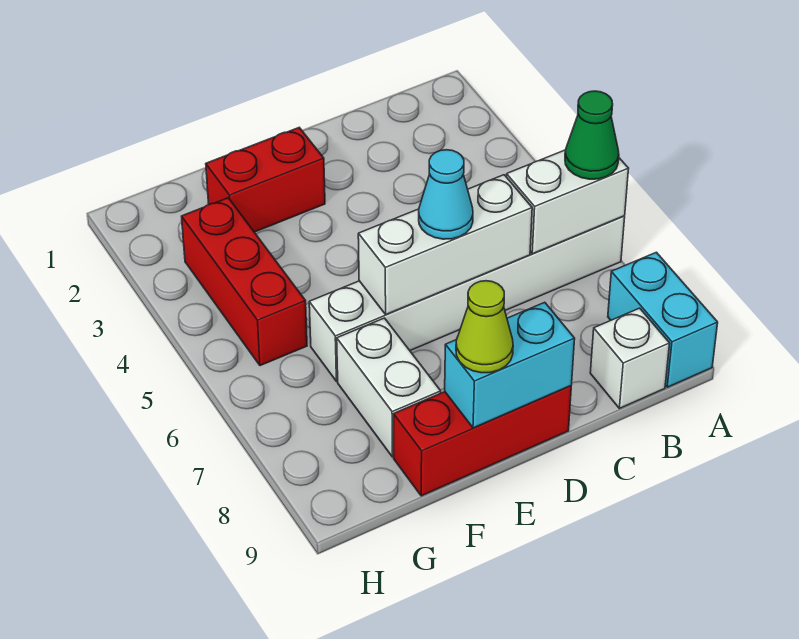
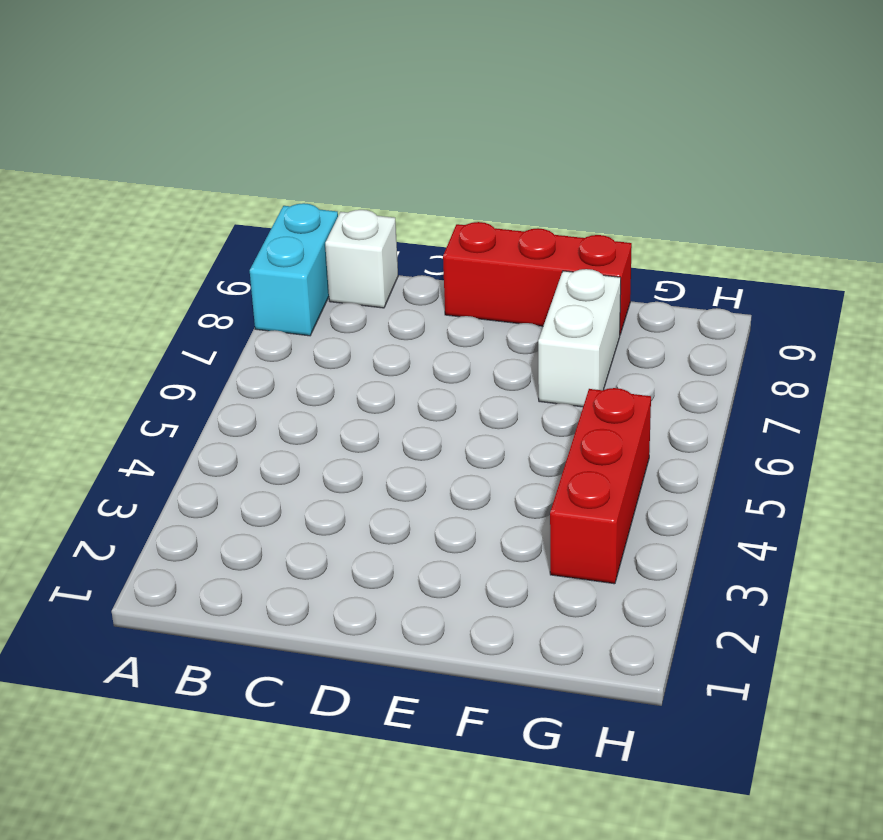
none -> white brick A6:F6 level 1
none -> red brick E2:F2 level 1
none -> white brick A6:B6 level 2

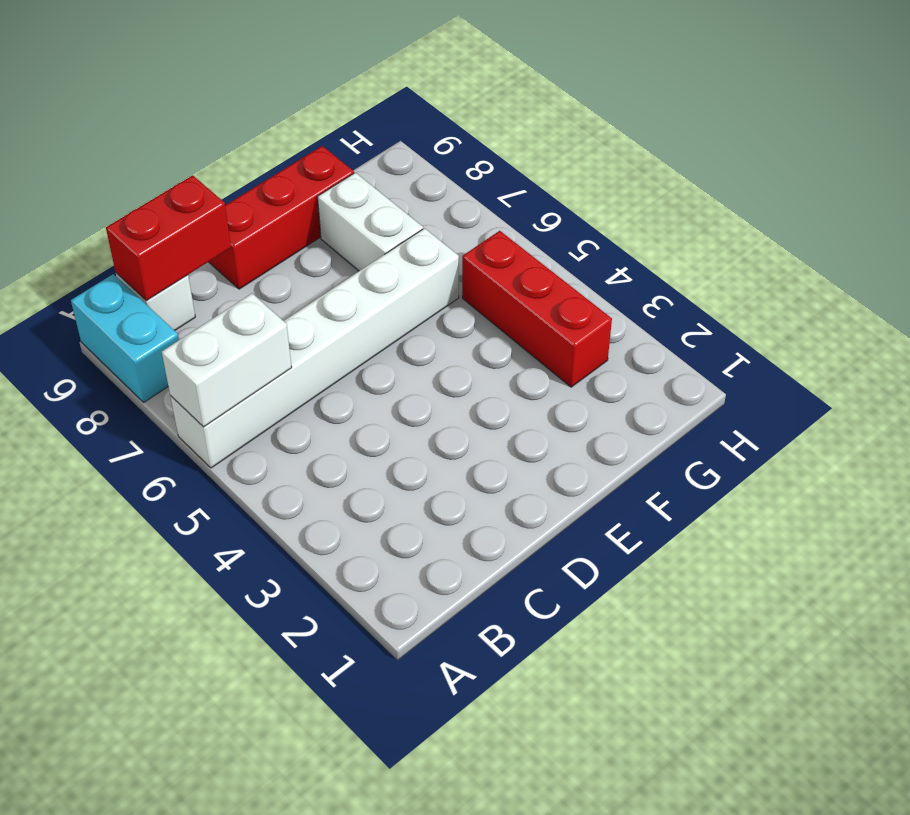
red brick B9:C9 level 2 -> red brick E2:F2 level 1
none -> white brick C6:E6 level 2
none -> cyan brick D9:E9 level 2
none -> green cone A6 level 3

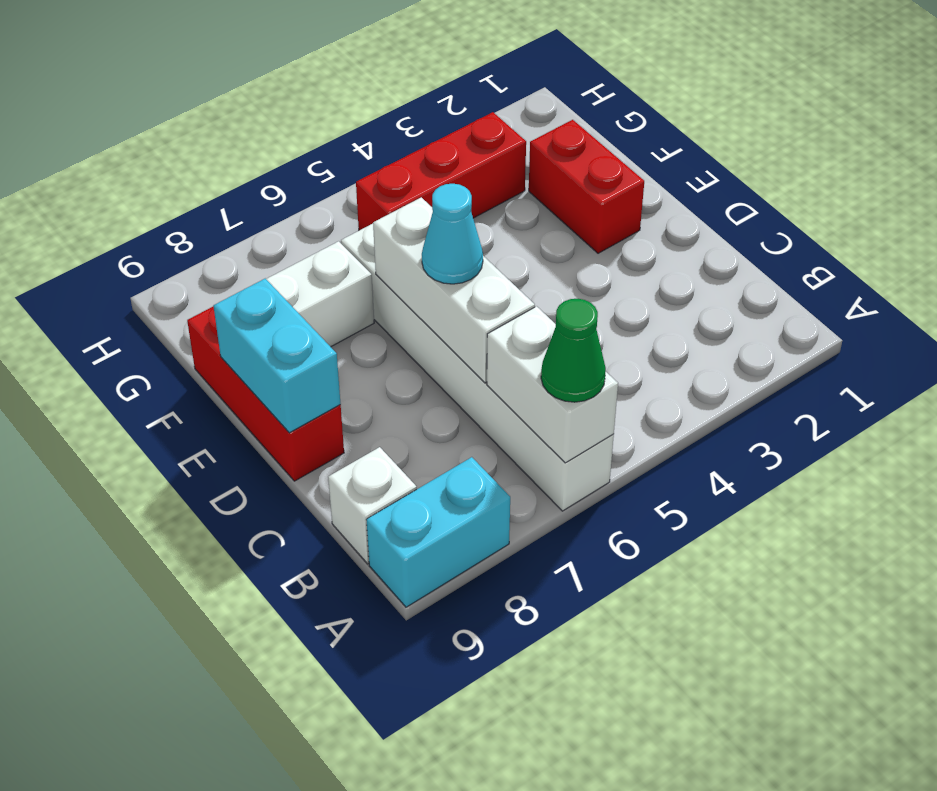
none -> lime cone E9 level 3

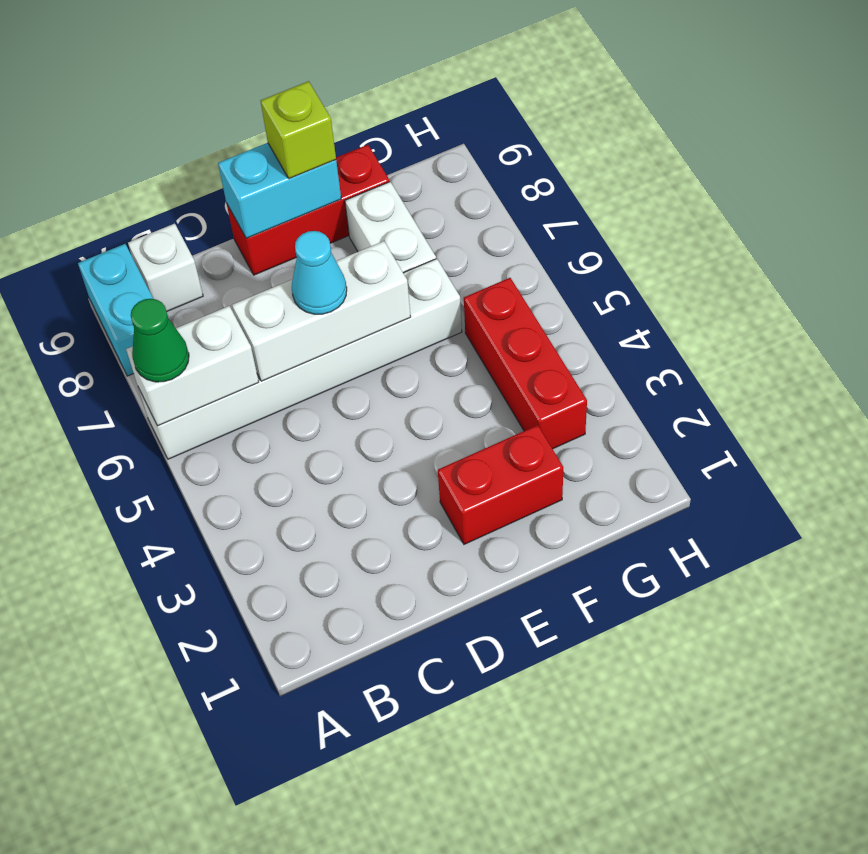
lime brick E9 level 3 -> lime cone E9 level 3

